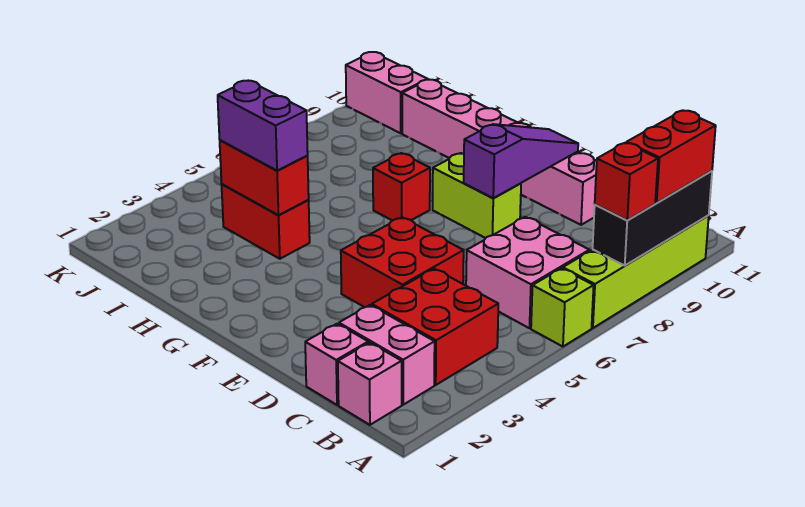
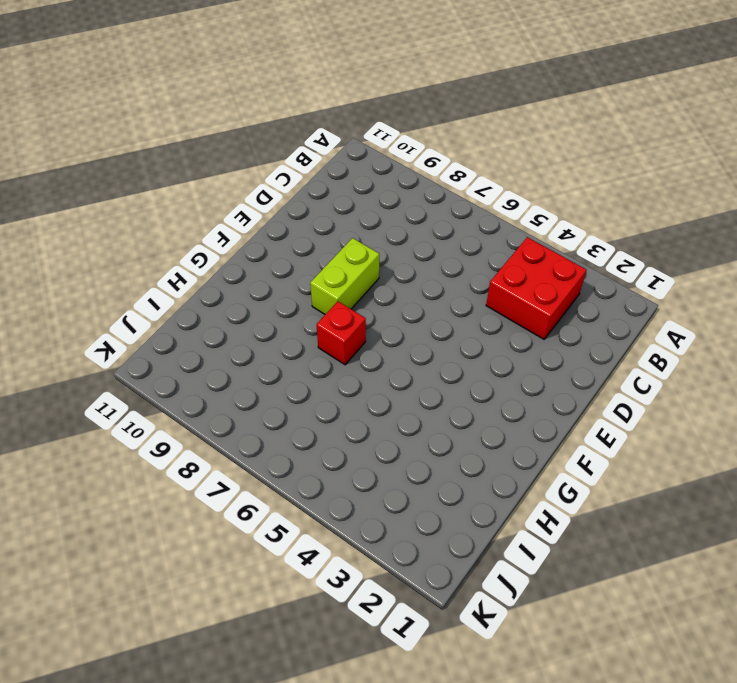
none -> lime brick A6 level 1
none -> lime brick A7:A10 level 1
none -> pink brick B1 level 1

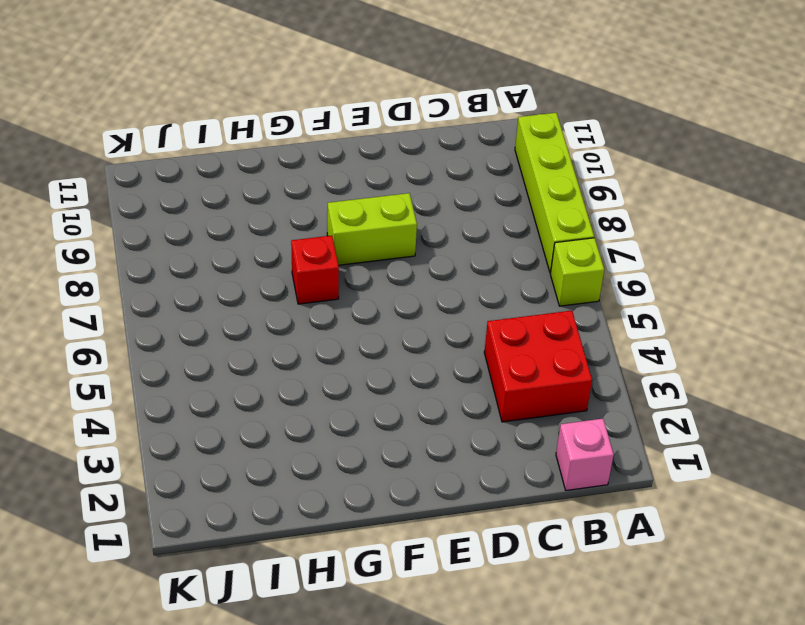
none -> pink brick B2:C2 level 1
none -> pink brick B6:C7 level 1
none -> pink brick C1 level 1

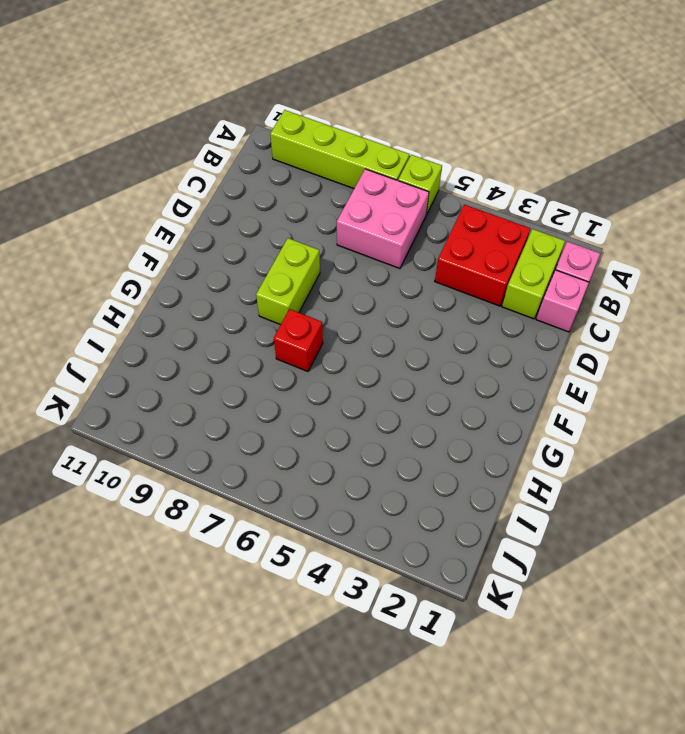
lime brick B2:C2 level 1 -> pink brick B2:C2 level 1
none -> red brick D4:E5 level 1
none -> pink brick D10:I10 level 1
none -> red brick H4:I4 level 1

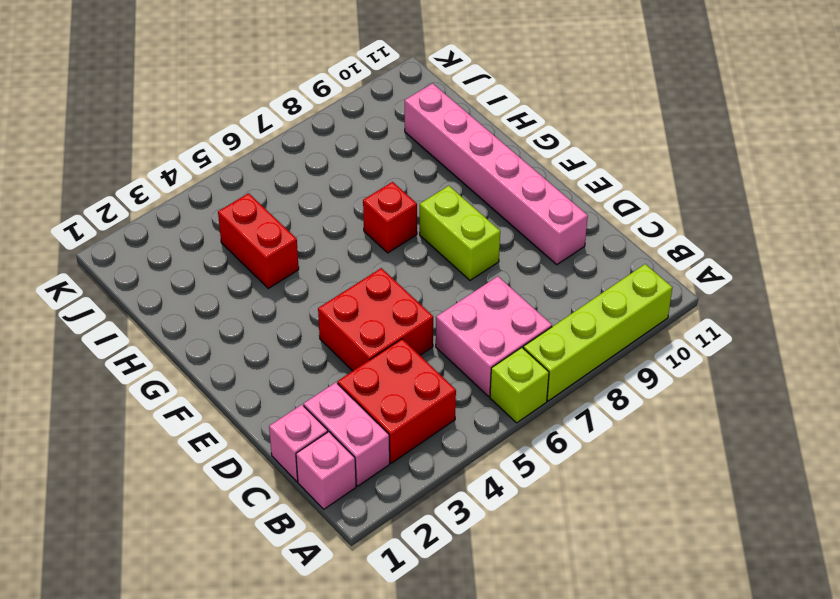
none -> pink brick J10:K10 level 1
none -> black brick A8:A10 level 2
none -> purple slope E8:E10 level 2 top 8

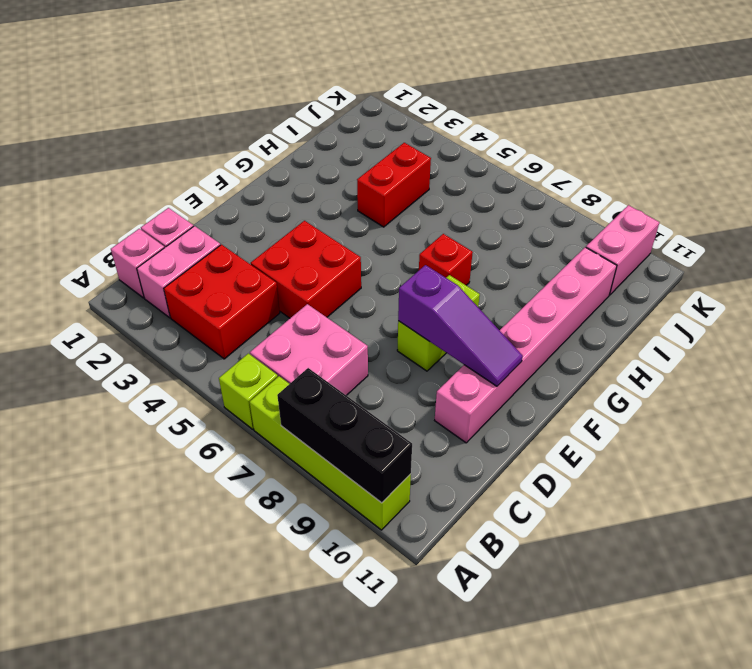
none -> red brick H4:I4 level 2
none -> red brick A8 level 3
none -> red brick A9:A10 level 3

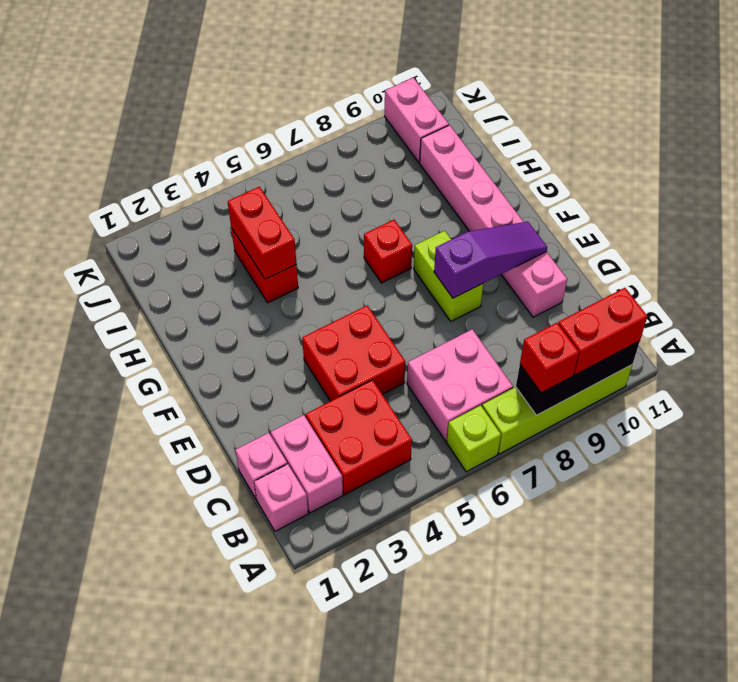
none -> purple brick H4:I4 level 3

